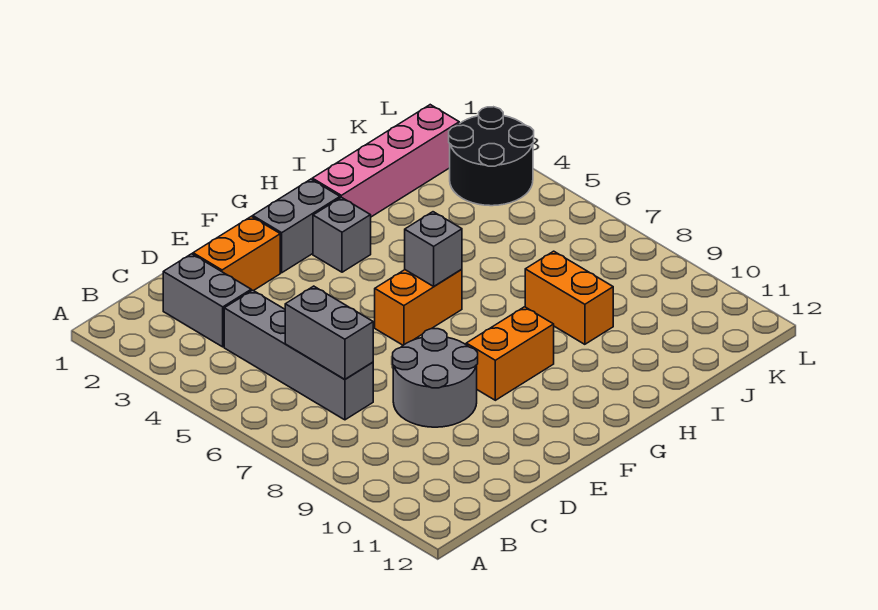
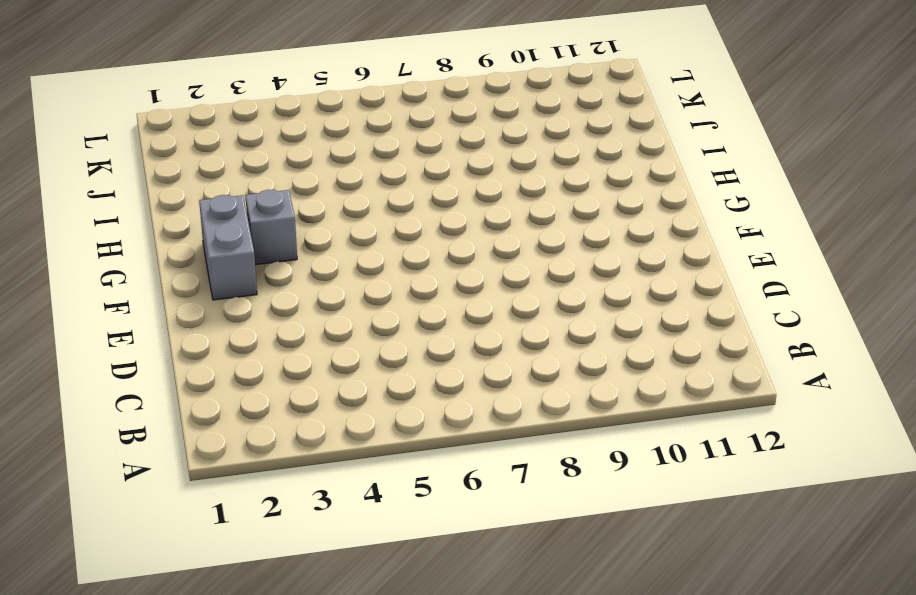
none -> grey brick C2:C3 level 1
none -> grey brick C4:C7 level 1
none -> orange brick D2:E2 level 1

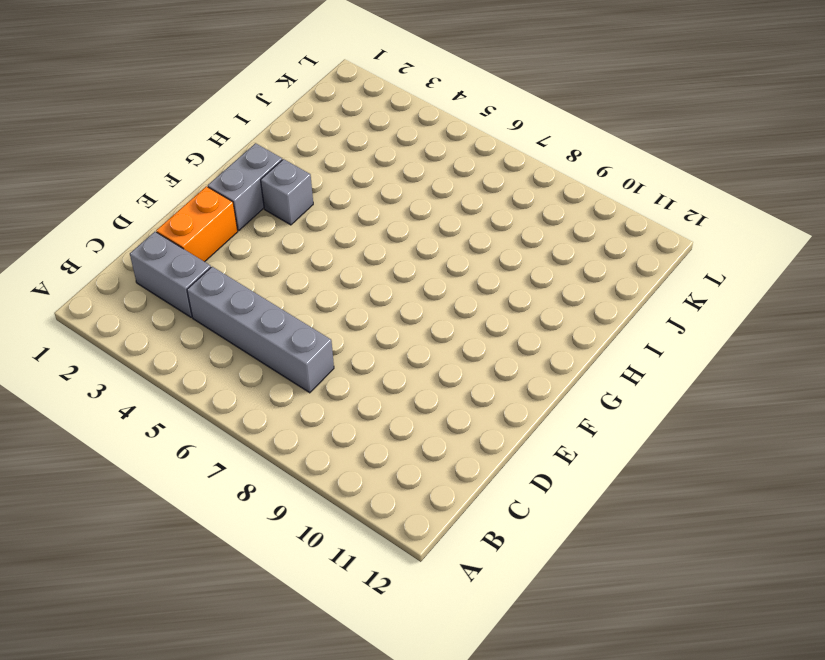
none -> grey round brick D8:E9 level 1
none -> orange brick F6:G6 level 1
none -> orange brick F9:G9 level 1

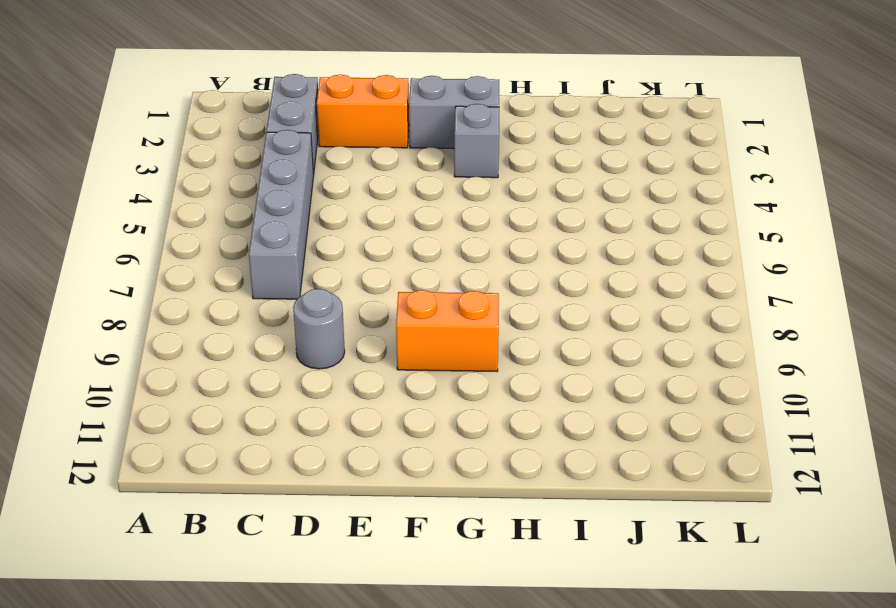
grey round brick D9 level 1 -> grey round brick D8:E9 level 1
none -> orange brick F6:G6 level 1
none -> pink brick H2:K2 level 1
none -> orange brick I8:I9 level 1

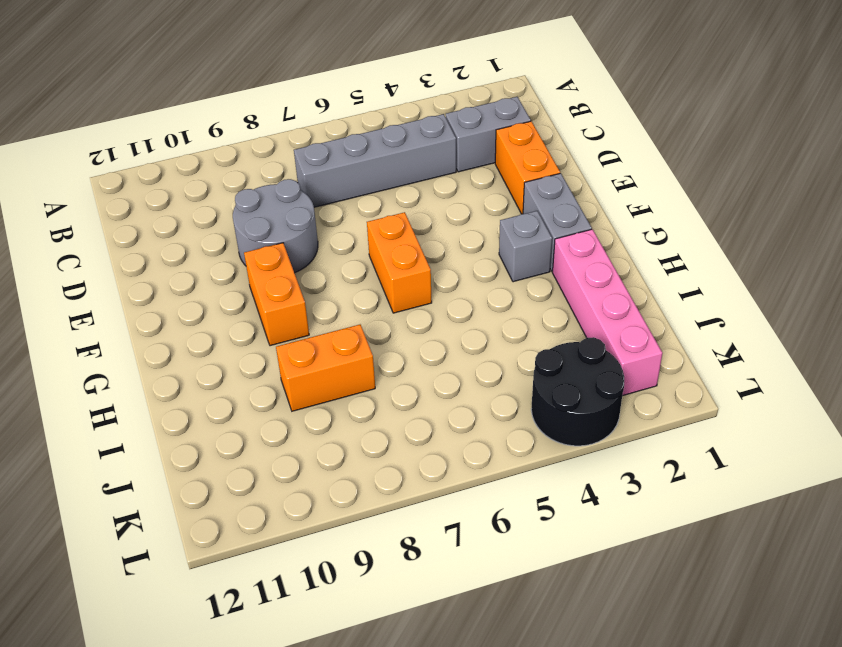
none -> grey brick C6:C7 level 2
none -> grey brick G6 level 2

